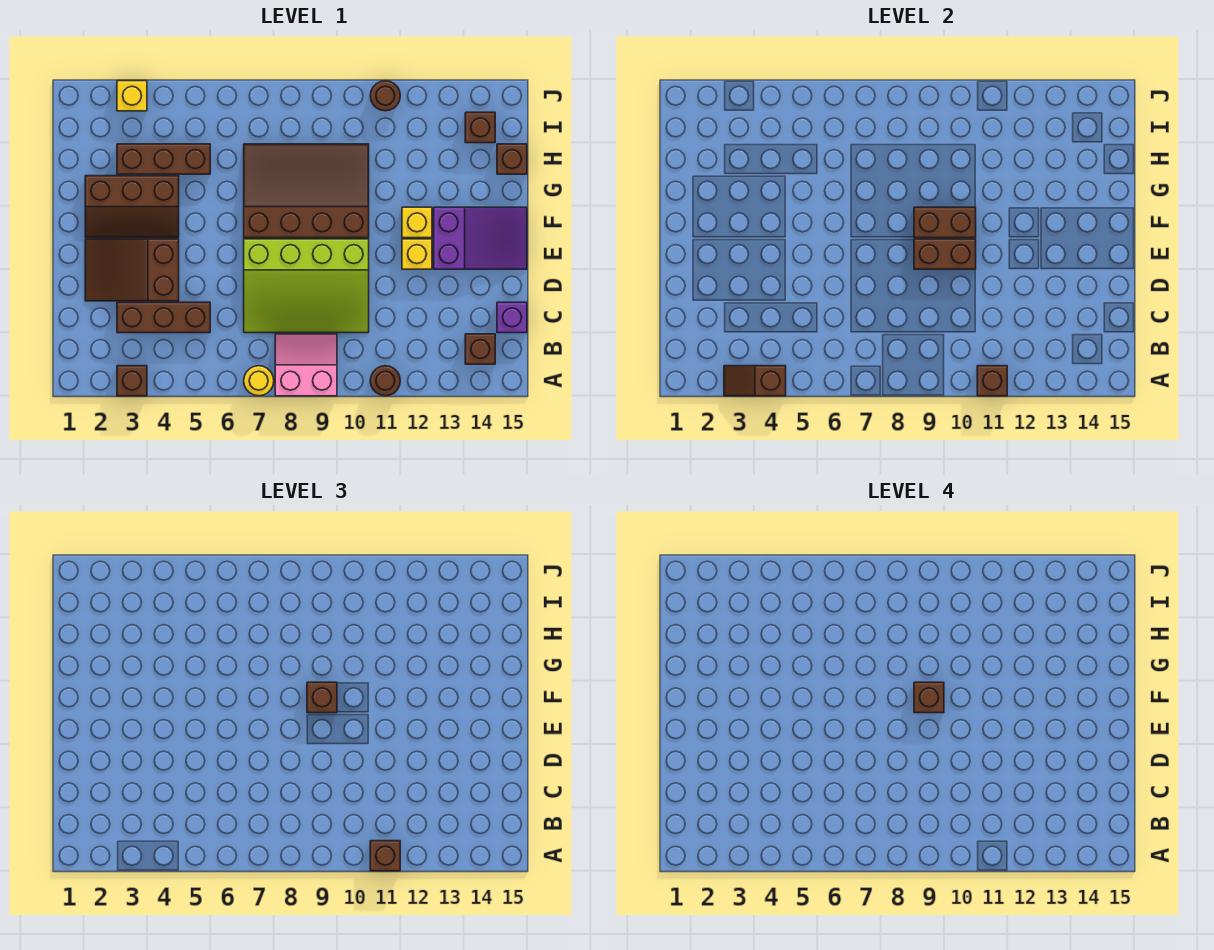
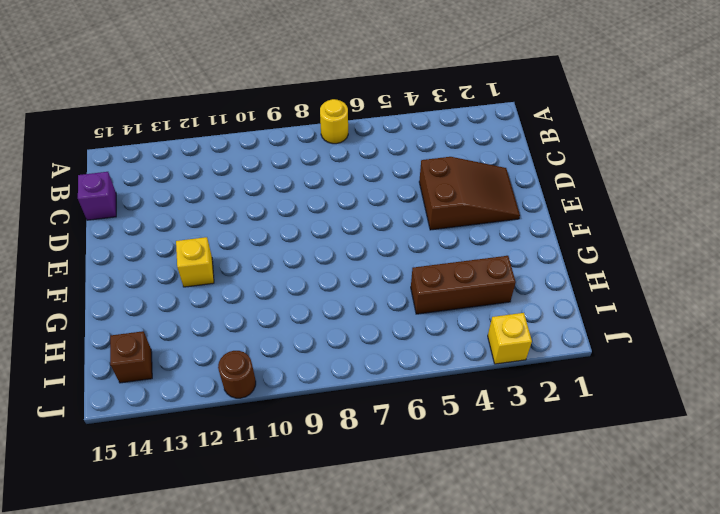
none -> brown brick A3 level 1
none -> pink slope A8:B9 level 1 top A
none -> brown round brick A11 level 1

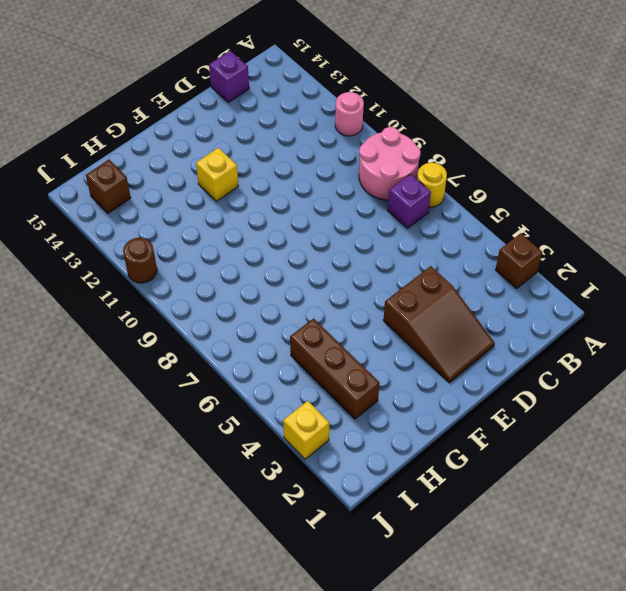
pink round brick A8:B9 level 1 -> pink slope A8:B9 level 1 top A
pink round brick A11 level 1 -> brown round brick A11 level 1
purple brick B7 level 1 -> none
none -> brown brick B14 level 1
none -> brown brick C3:C5 level 1
none -> lime slope C7:E10 level 1 top E

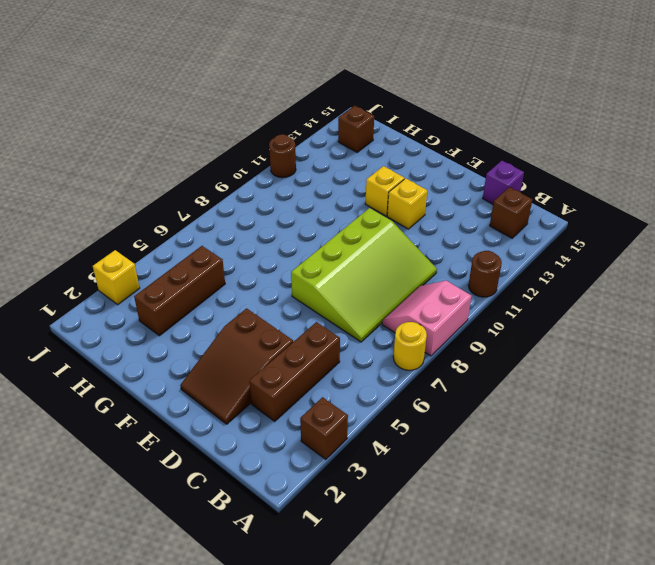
none -> purple slope E13:F15 level 1 top 13
none -> brown slope F2:G4 level 1 top G
none -> brown slope F7:H10 level 1 top F

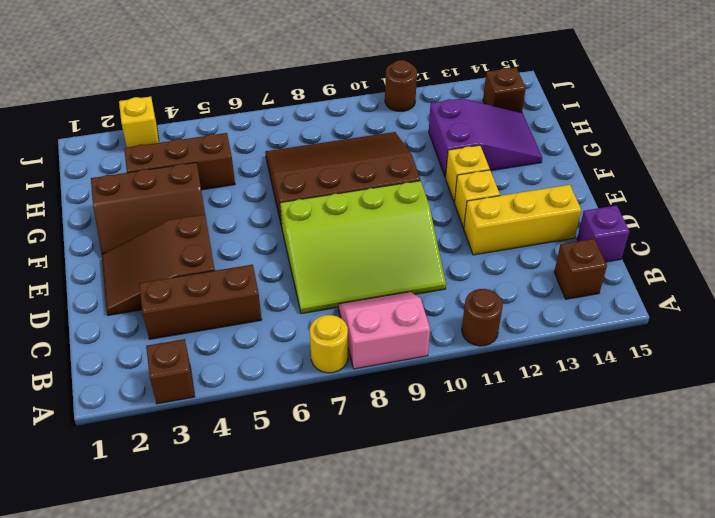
yellow brick D12:D14 level 1 -> none
purple slope G12:H14 level 1 top 12 -> purple slope E13:F15 level 1 top 13
none -> brown brick H15 level 1
none -> brown slope A3:A4 level 2 top 4
none -> brown brick A11 level 2

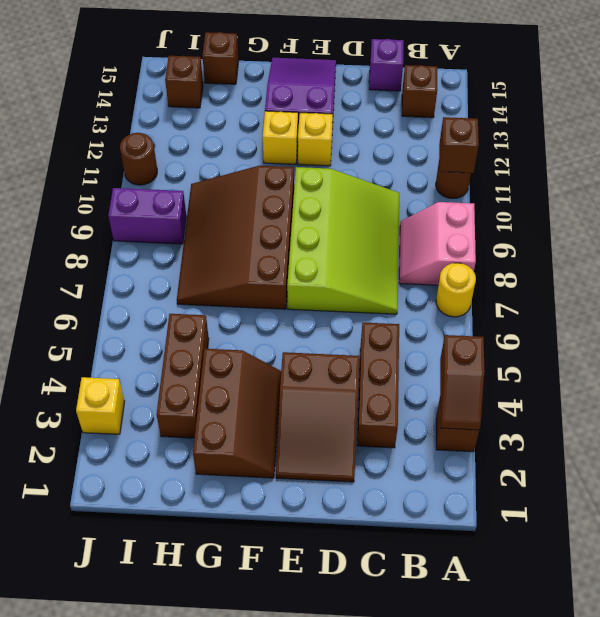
purple brick I9:J9 level 1 -> none
none -> brown brick E9:E10 level 2
none -> brown brick F9:F10 level 2
none -> brown brick A11 level 3

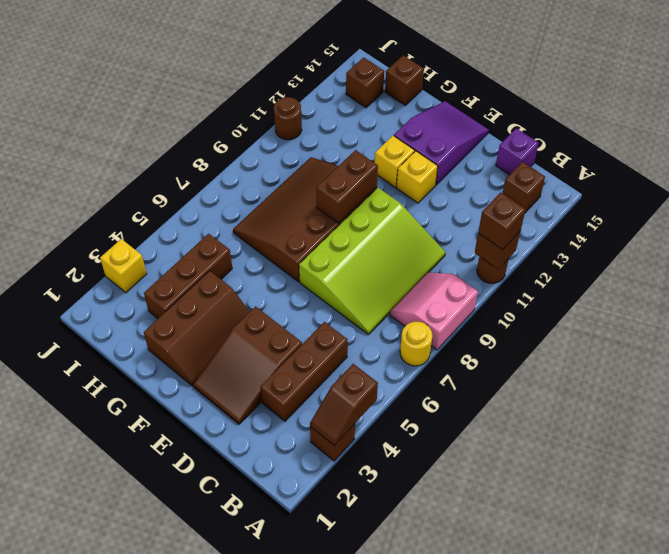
none -> brown brick E9:E10 level 2
none -> brown brick F9 level 3
none -> brown brick F9 level 4

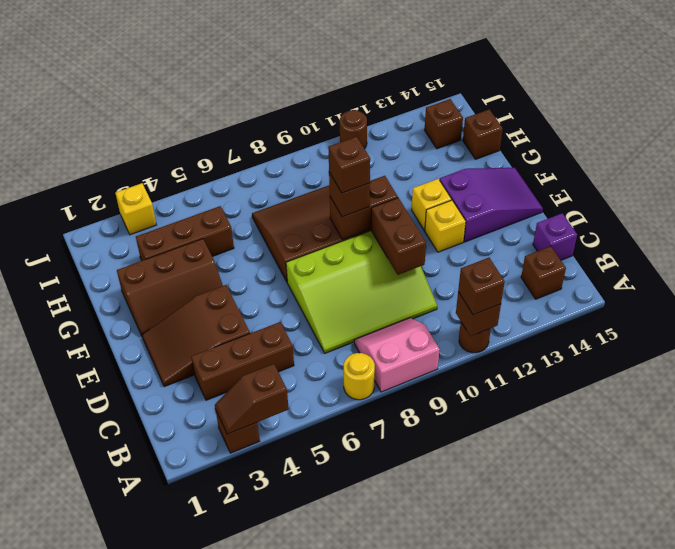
brown brick D10:E10 level 2 -> brown brick E9:E10 level 2

